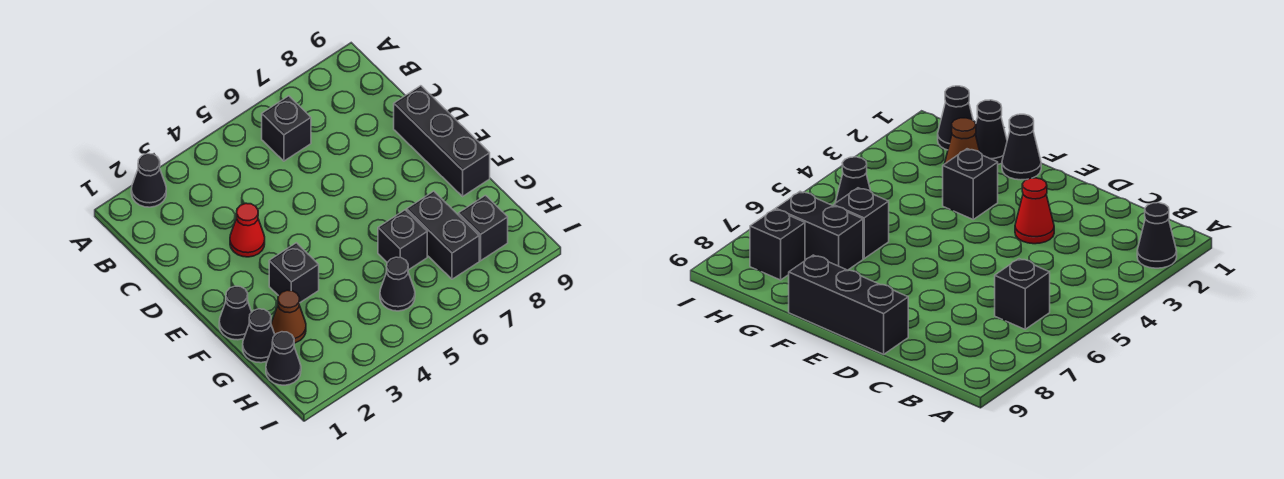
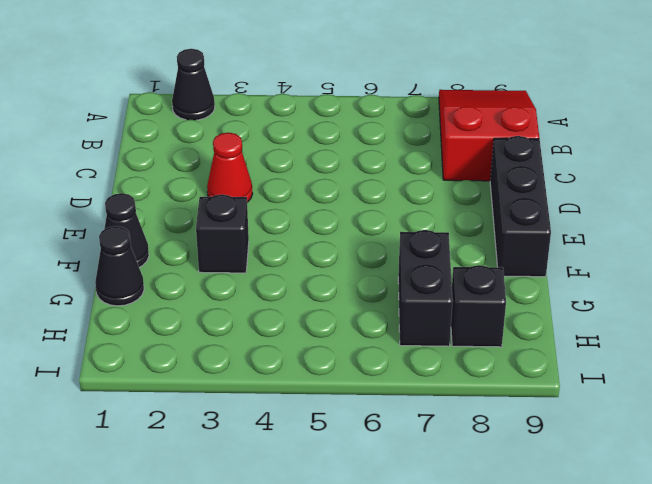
red slope A8:C9 level 1 top C -> none
none -> black brick B6 level 1
none -> brown cone G2 level 1
none -> black brick G6 level 1

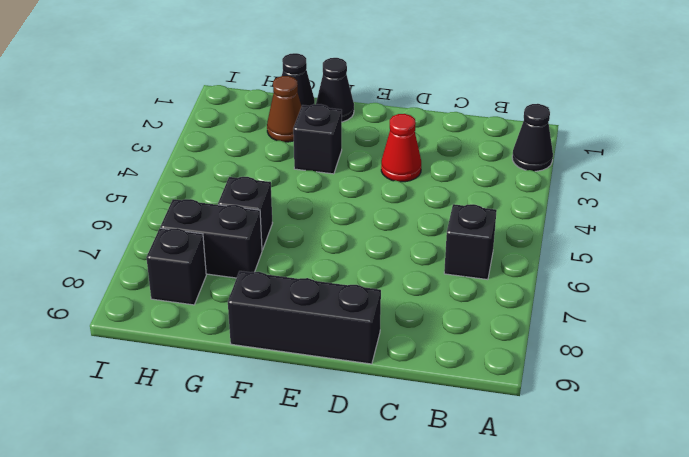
none -> black cone H1 level 1
none -> black cone H5 level 1

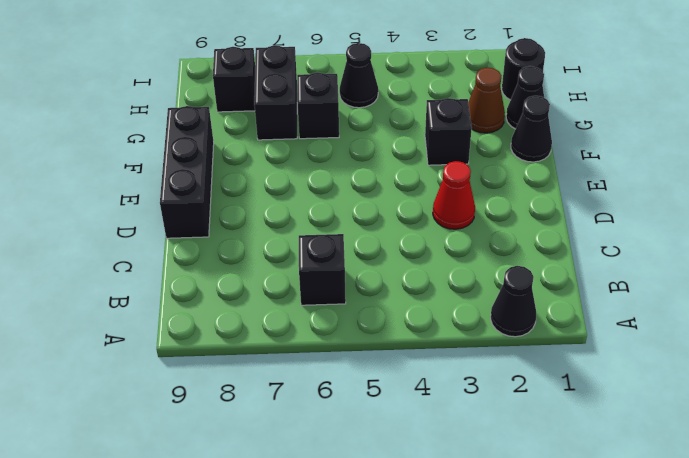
black round brick H1 level 1 -> black cone H1 level 1

